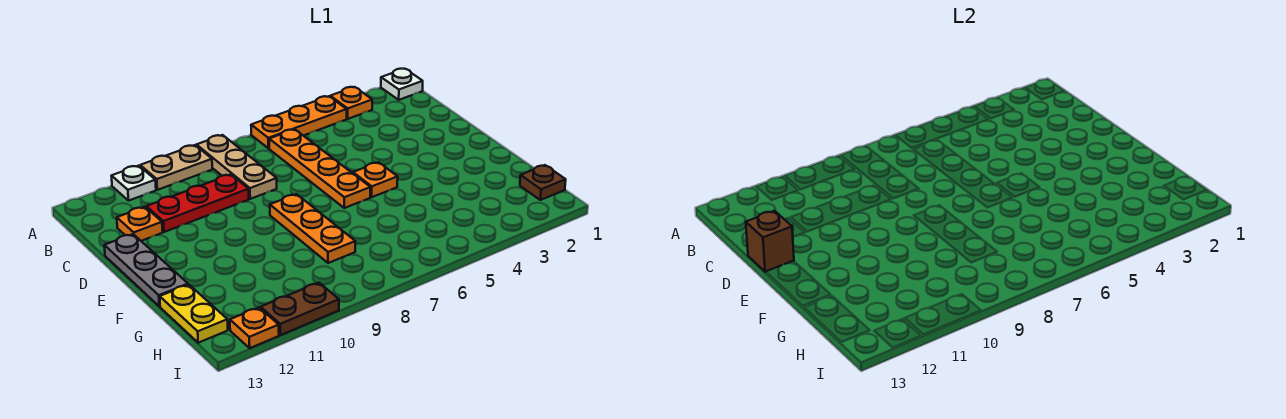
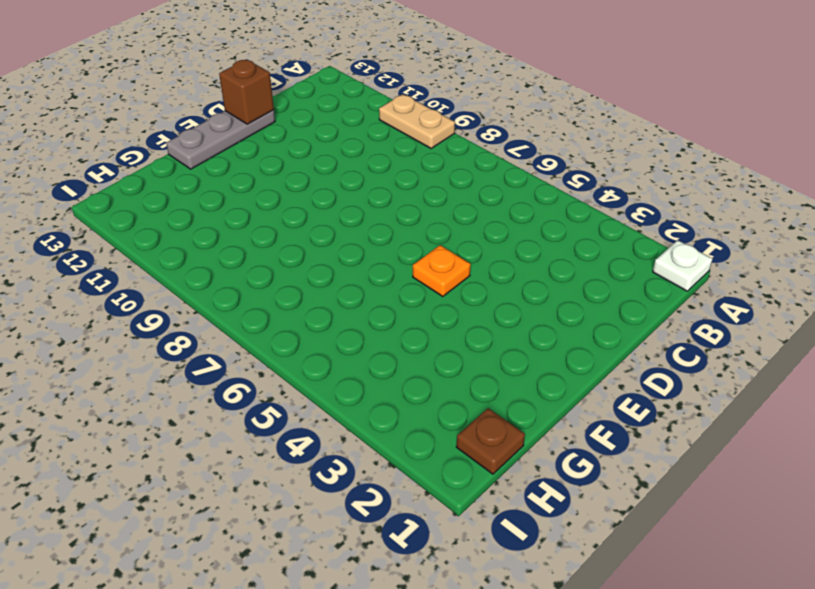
none -> orange plate A3 level 1
none -> orange plate A4:A6 level 1
none -> tan plate A8:C8 level 1

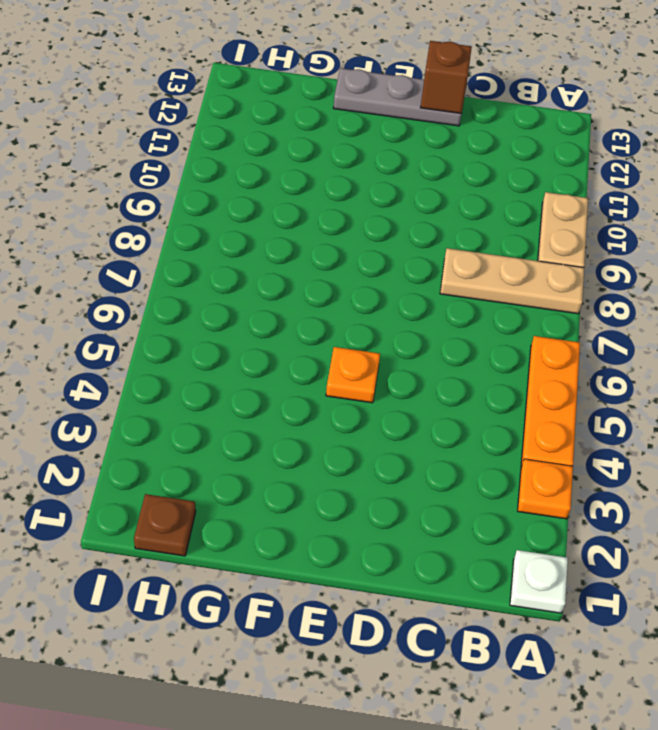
none -> white plate A11 level 1
none -> orange plate B6:E6 level 1
none -> red plate C9:C11 level 1

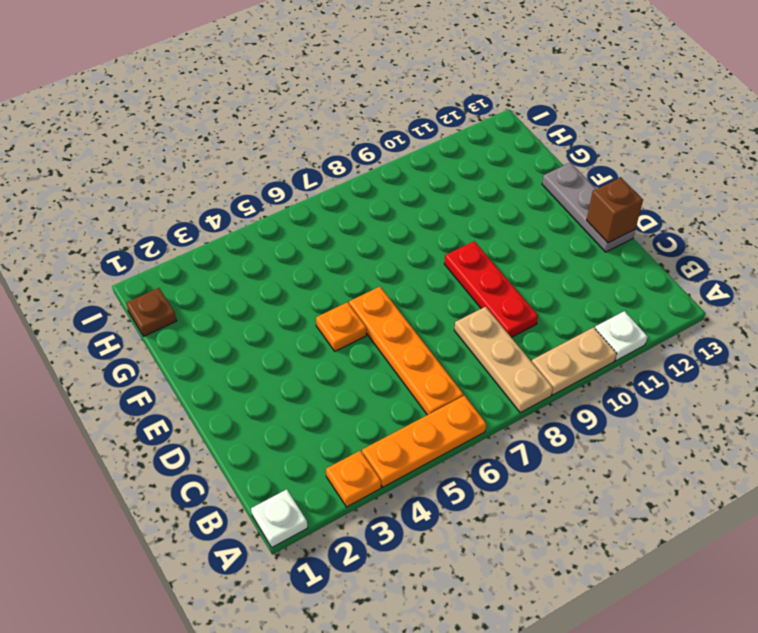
red plate C9:E9 level 1 -> red plate C9:C11 level 1
none -> orange plate C12 level 1
none -> orange plate E8:G8 level 1
none -> yellow plate G13:H13 level 1

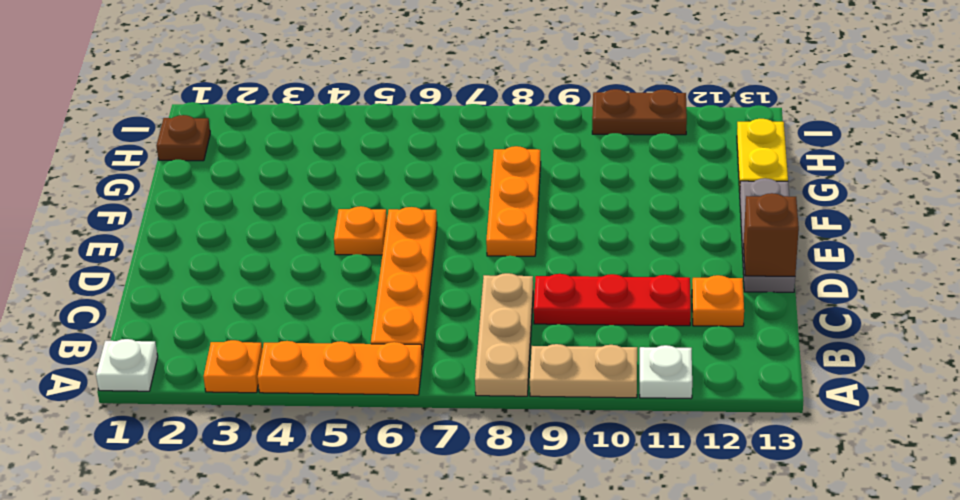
none -> orange plate I12 level 1

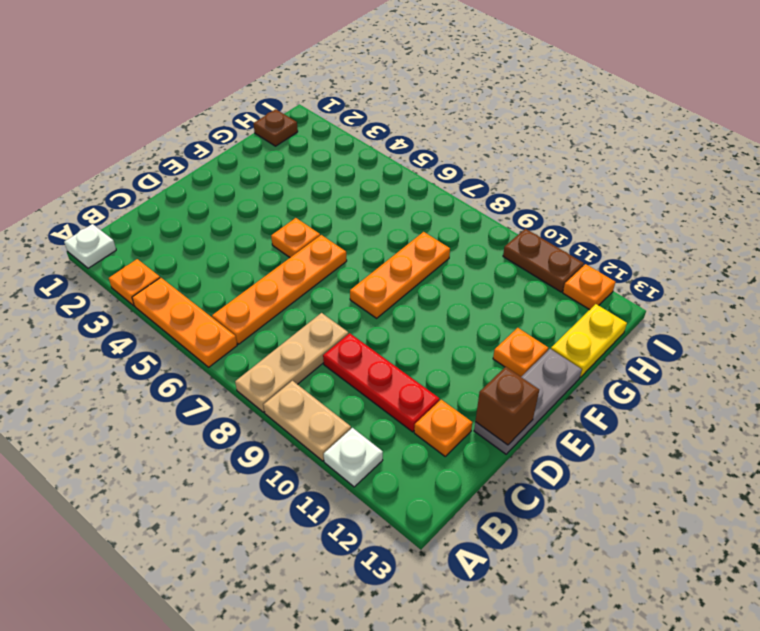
orange plate F12 level 1 -> none

